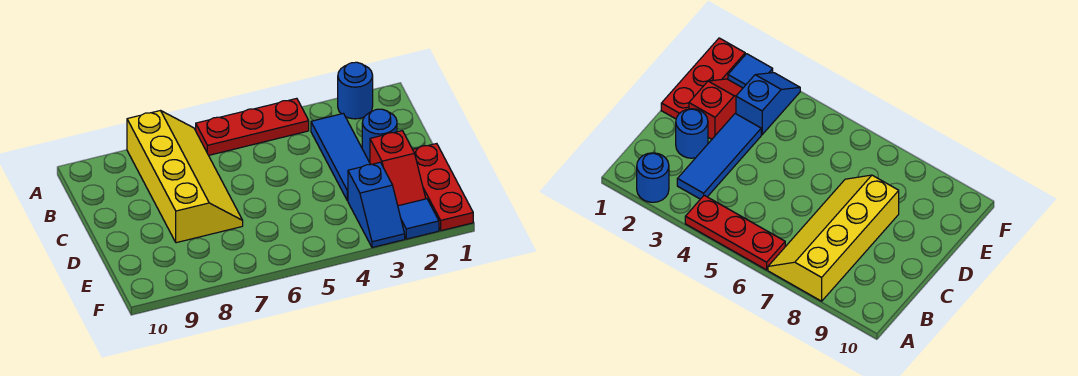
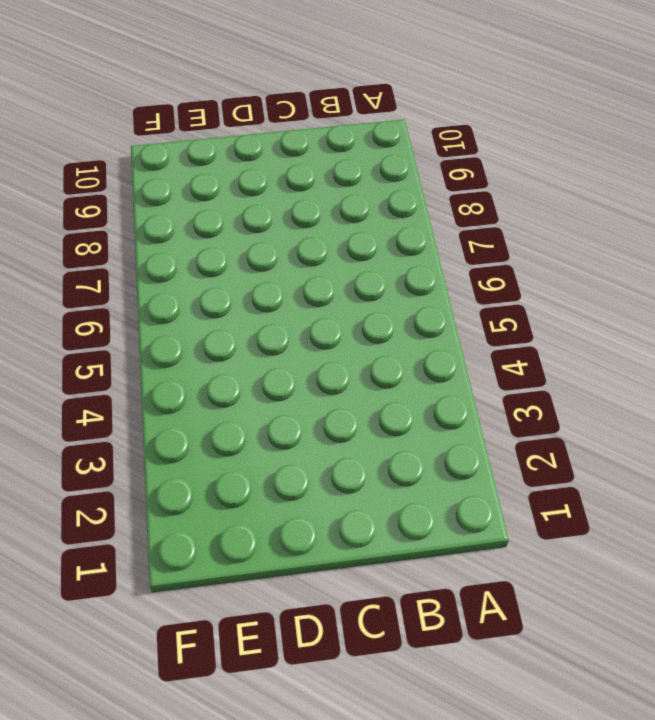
none -> blue round brick A2 level 1
none -> red plate A4:A6 level 1

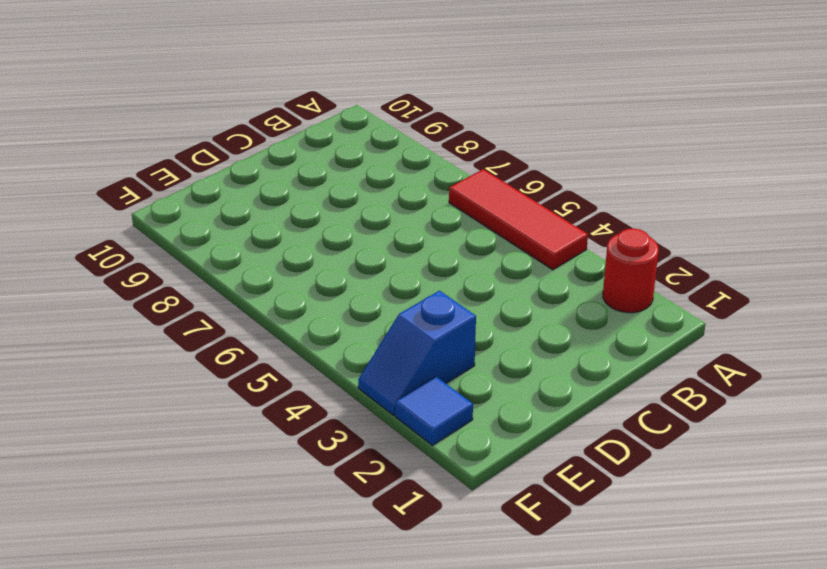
red round brick A2 level 1 -> blue round brick A2 level 1
red tile A4:A6 level 1 -> red plate A4:A6 level 1
none -> yellow slope A7:D8 level 1 top 8
none -> blue tile B3:D3 level 1

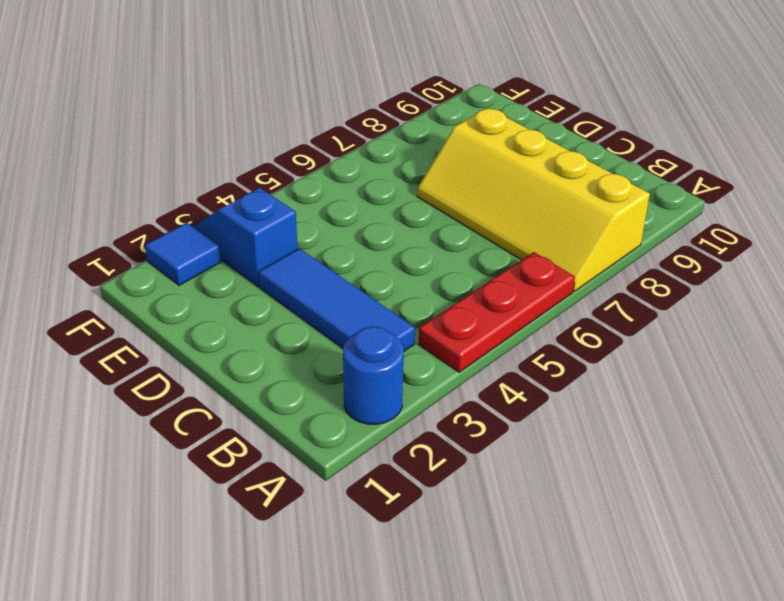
none -> blue round brick C2 level 1
none -> red plate D1:F1 level 1

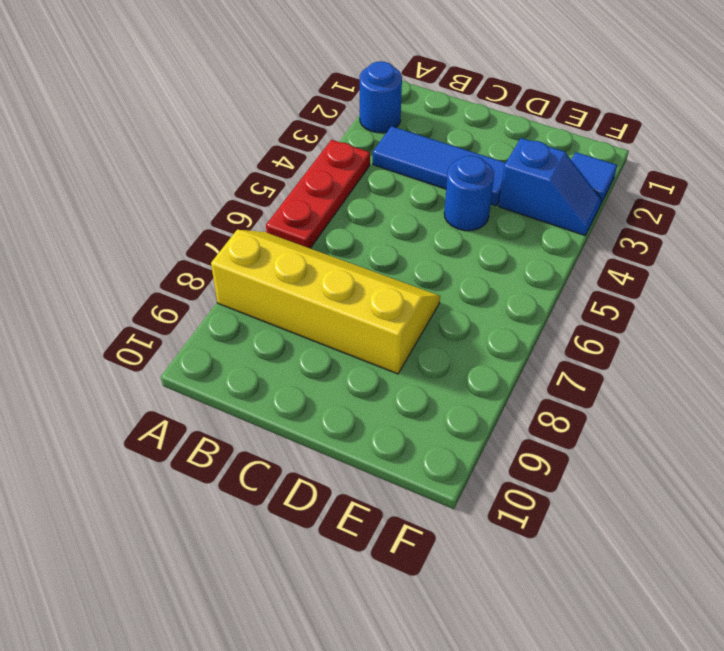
blue round brick D4 level 1 -> blue round brick C2 level 1
none -> red plate D1:F1 level 1
none -> red slope D2:E2 level 1 top D

